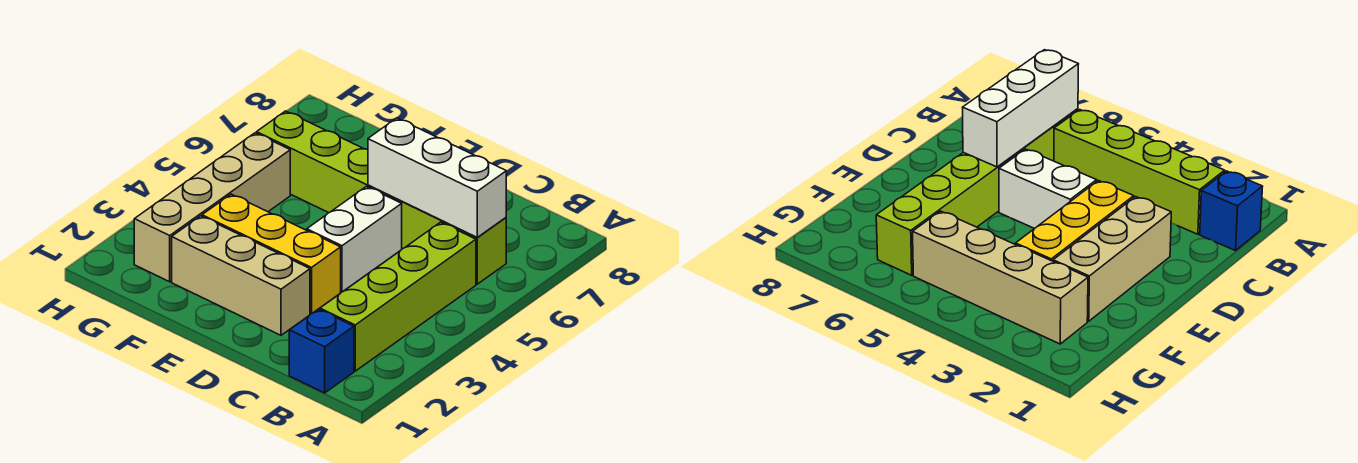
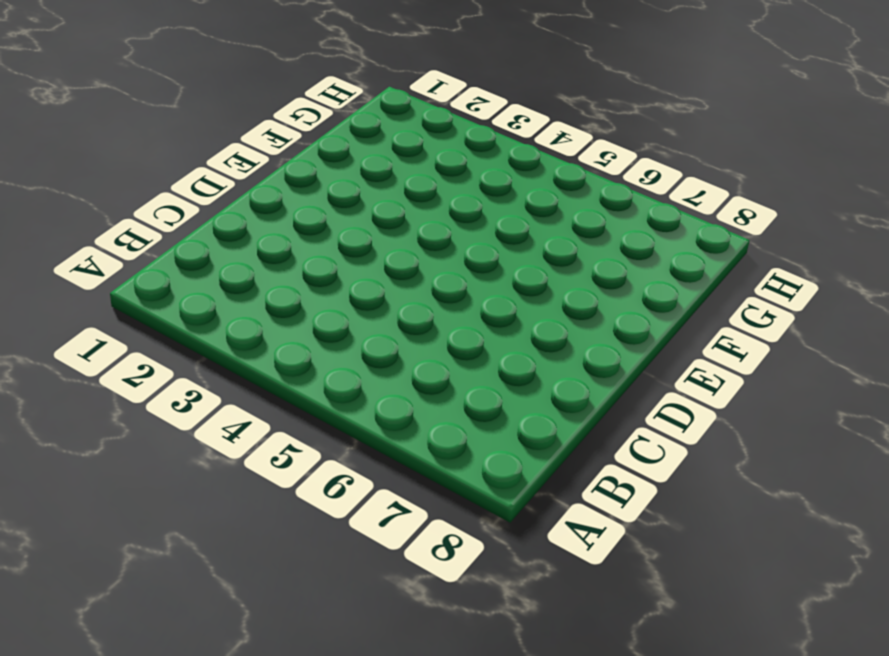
none -> blue brick B1 level 1
none -> lime brick B2:B5 level 1

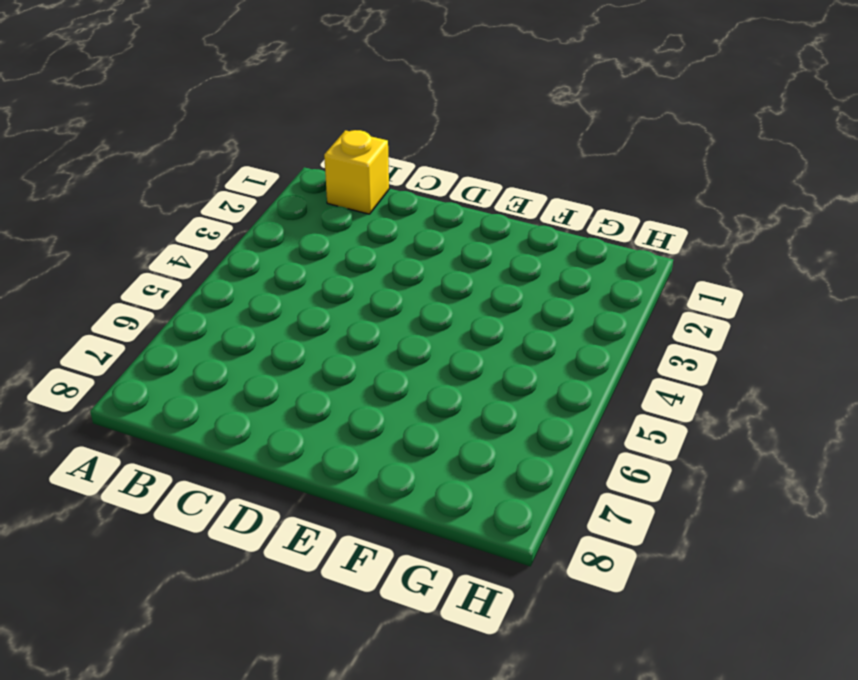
yellow brick B1 level 1 -> blue brick B1 level 1
none -> lime brick B2:B5 level 1
none -> lime brick B6:G6 level 1

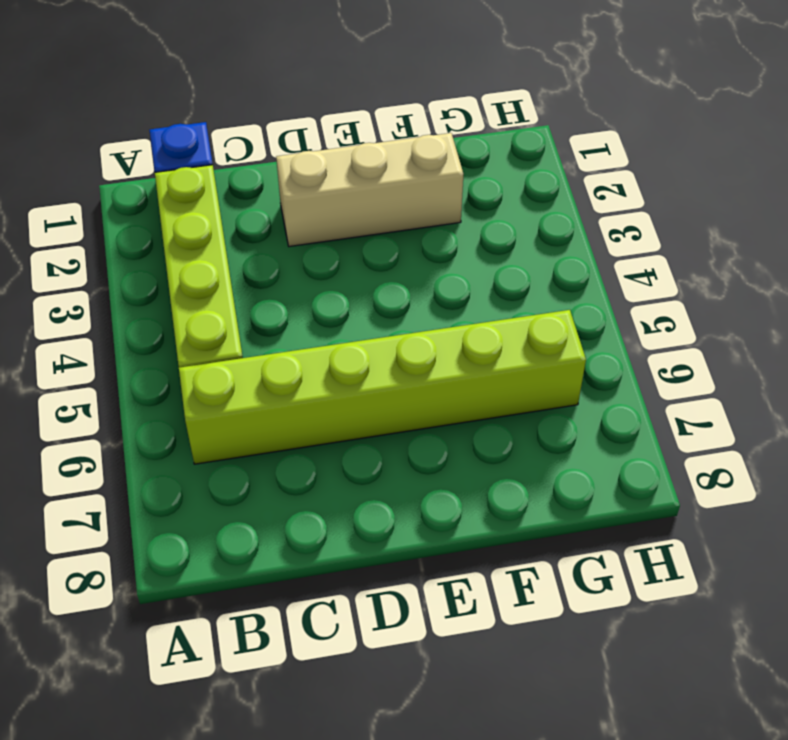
none -> yellow brick D3:F3 level 1
none -> white brick D4:D5 level 1

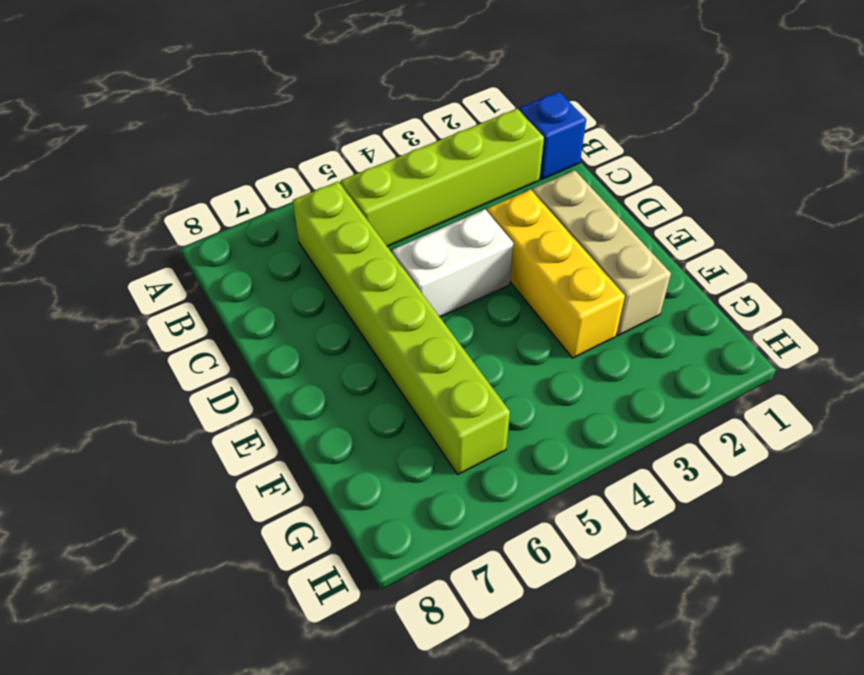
none -> tan brick G2:G5 level 1
none -> white brick B6:D6 level 2

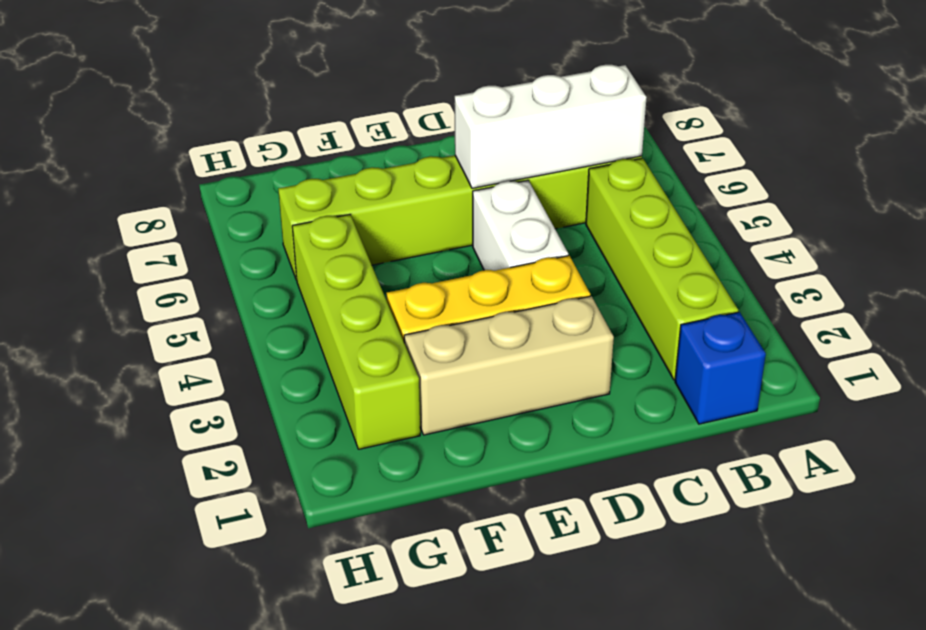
lime brick G2:G5 level 1 -> tan brick G2:G5 level 1

